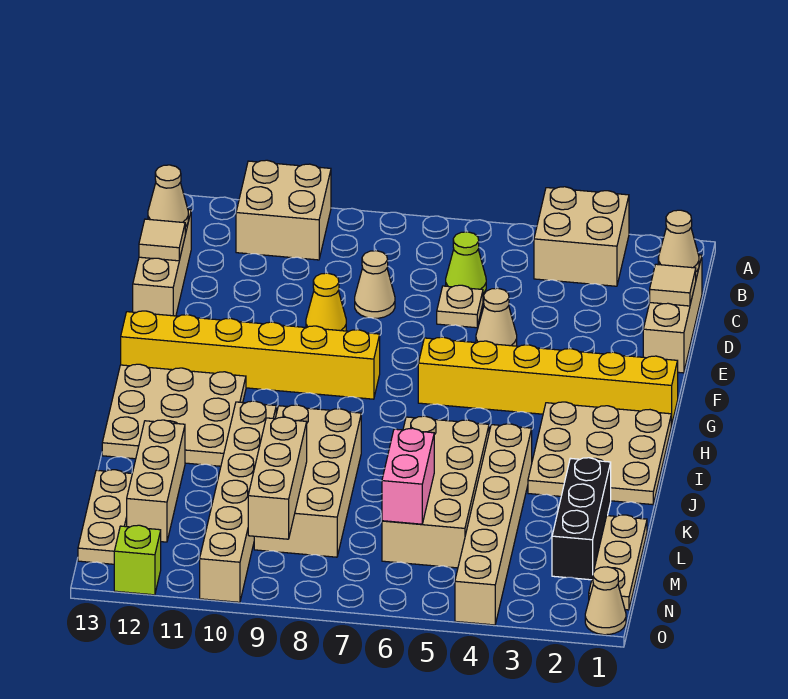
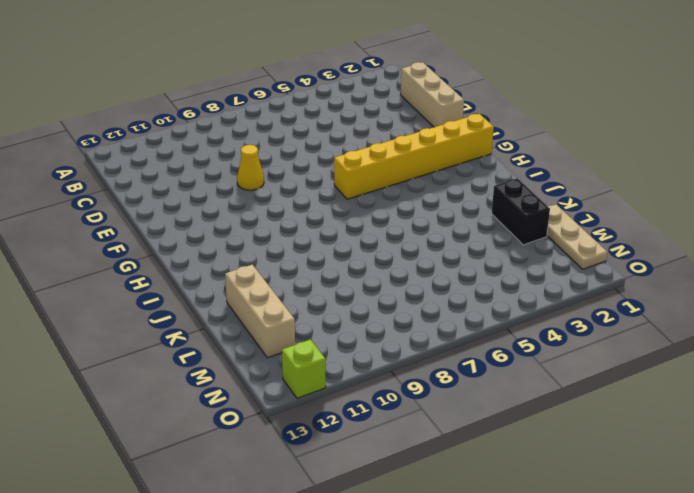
black brick K2:L2 level 1 -> black brick K2:M2 level 1
none -> tan brick A3:B4 level 1
none -> tan brick A10:B11 level 1
none -> lime cone C6 level 1

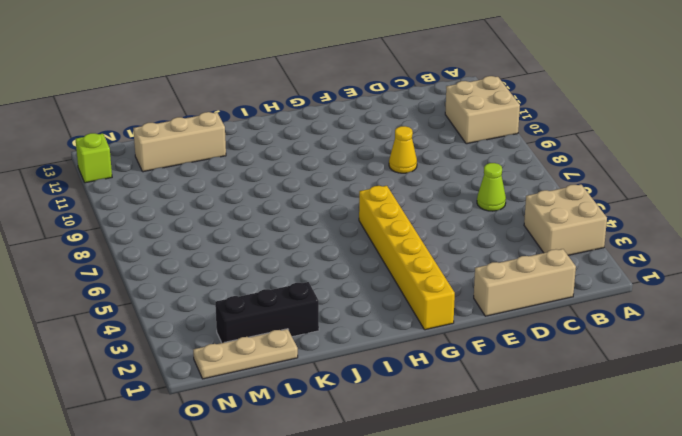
none -> tan brick C13:E13 level 1
none -> tan plate D6 level 1
none -> tan cone D8 level 1

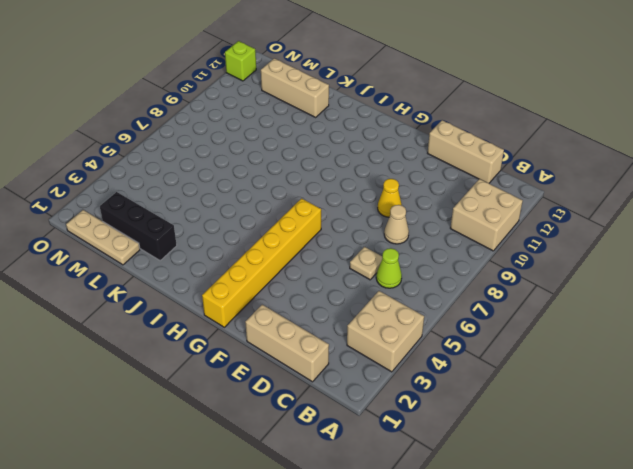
none -> tan cone E5 level 1
none -> yellow brick G8:G13 level 1
none -> tan plate H1:J3 level 1

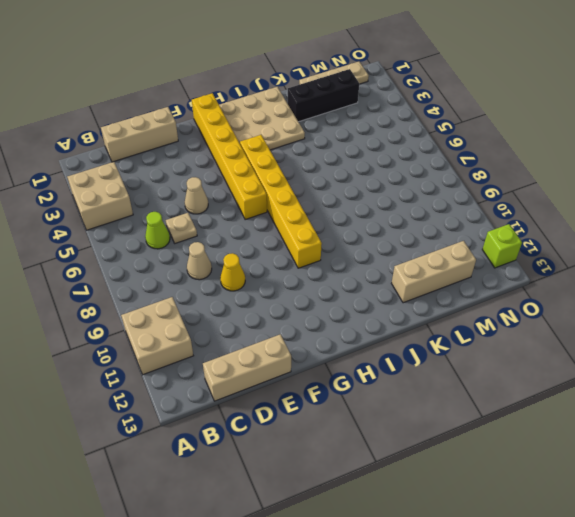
yellow brick H4:H9 level 1 -> yellow brick G8:G13 level 1
none -> tan plate H11:J13 level 1
none -> tan brick J4:O4 level 1
none -> tan brick J5:M6 level 1

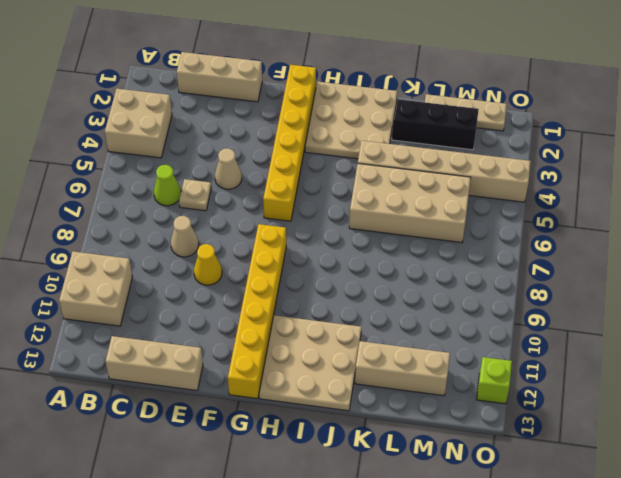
none -> tan brick J8:M9 level 1
none -> tan brick J10:O10 level 1
none -> tan plate L13:N13 level 1

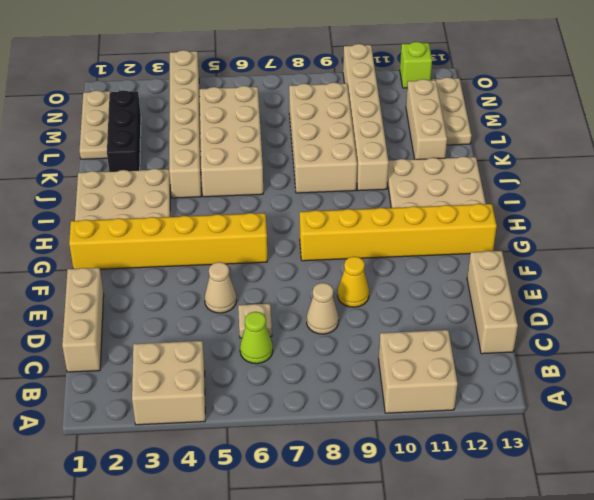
none -> tan cone O1 level 1
none -> tan cone C1 level 2
none -> tan cone C13 level 2

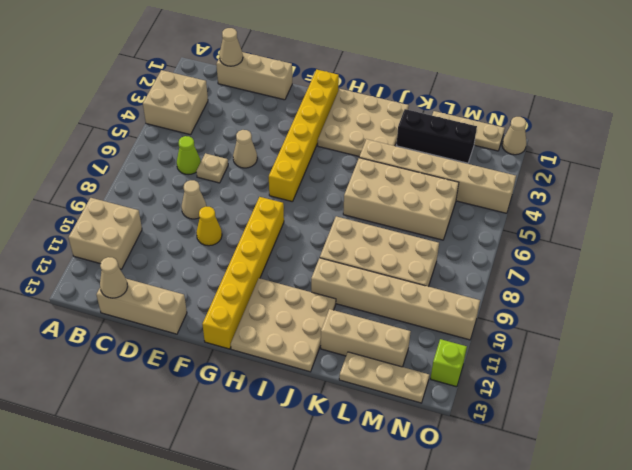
none -> tan tile D1 level 2
none -> tan tile D13 level 2
none -> pink brick L6:M6 level 2

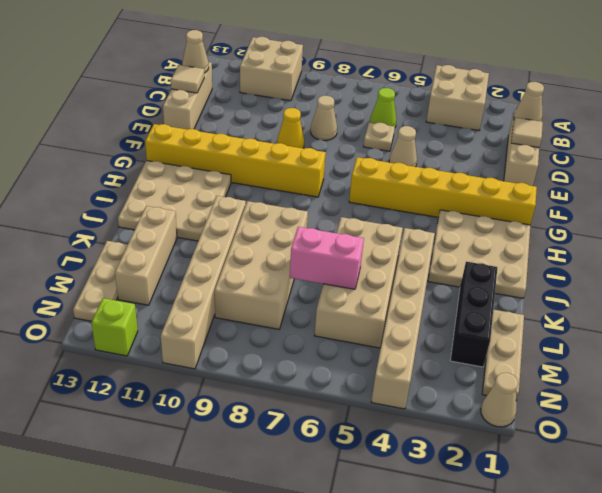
pink brick L6:L7 level 2 -> pink brick L6:M6 level 2
none -> tan brick L9:N9 level 2

